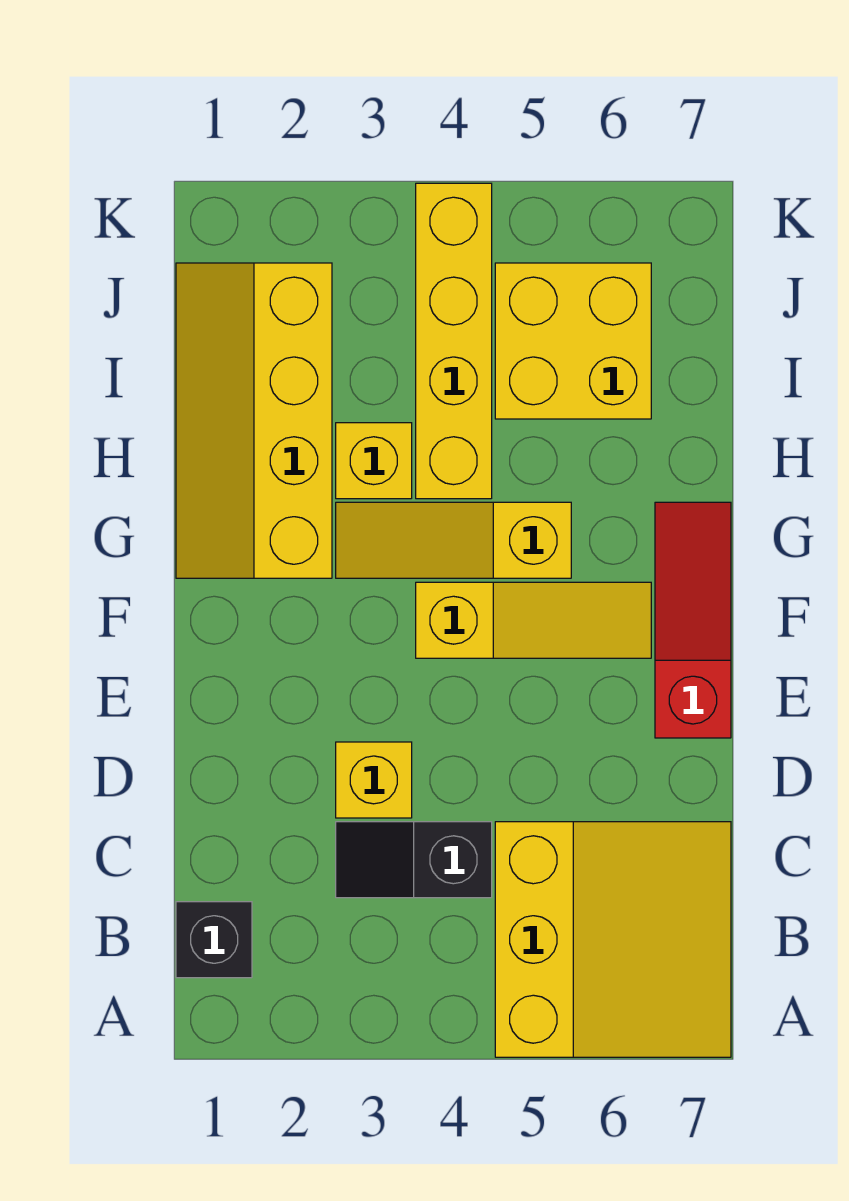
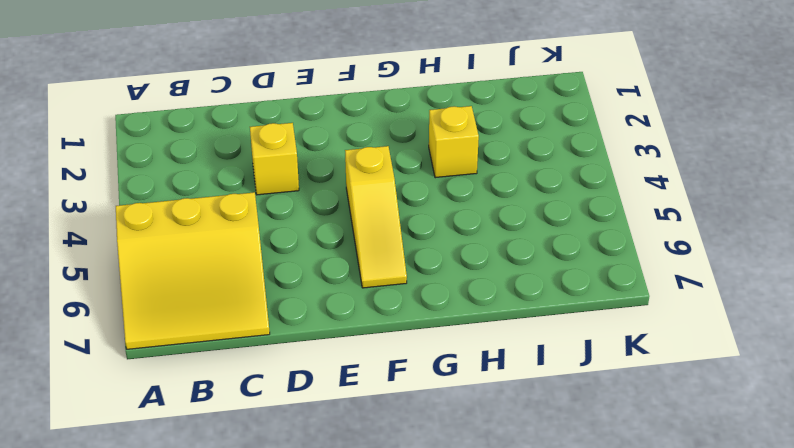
none -> black brick B1 level 1
none -> black slope C3:C4 level 1 top 4

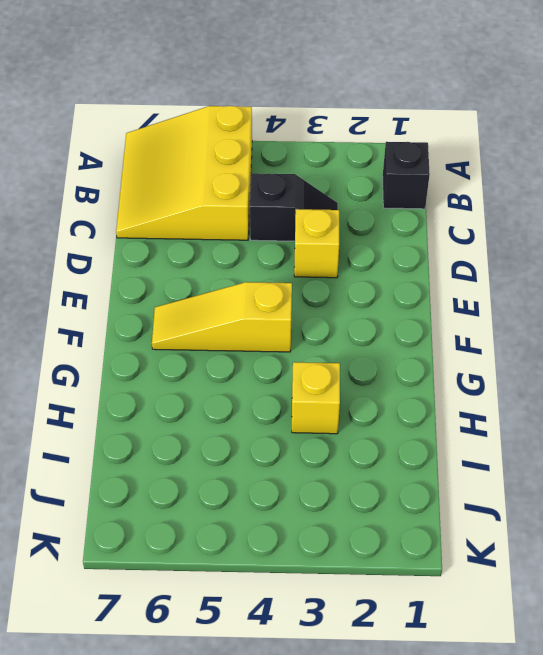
none -> red slope E7:G7 level 1 top E
none -> yellow slope G1:J2 level 1 top 2

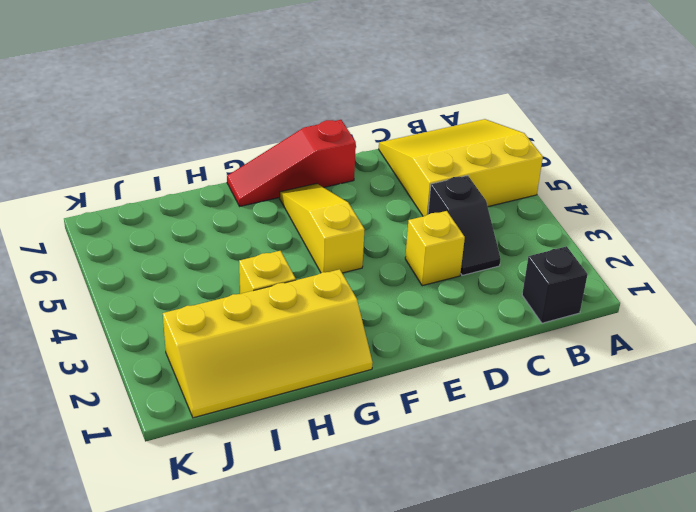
none -> yellow slope G3:G5 level 1 top 5
none -> yellow brick H4:K4 level 1

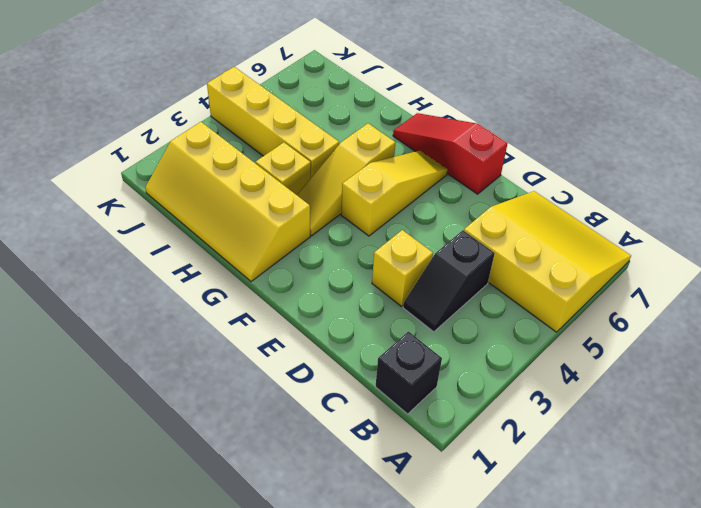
none -> yellow brick I5:J6 level 1

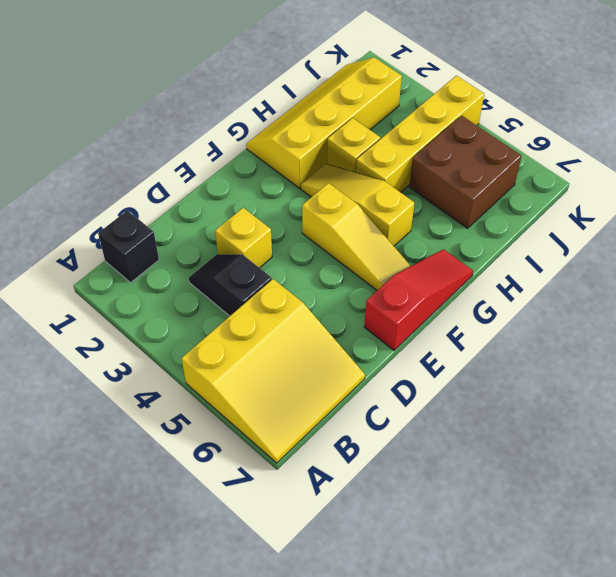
brown brick I5:J6 level 1 -> yellow brick I5:J6 level 1

